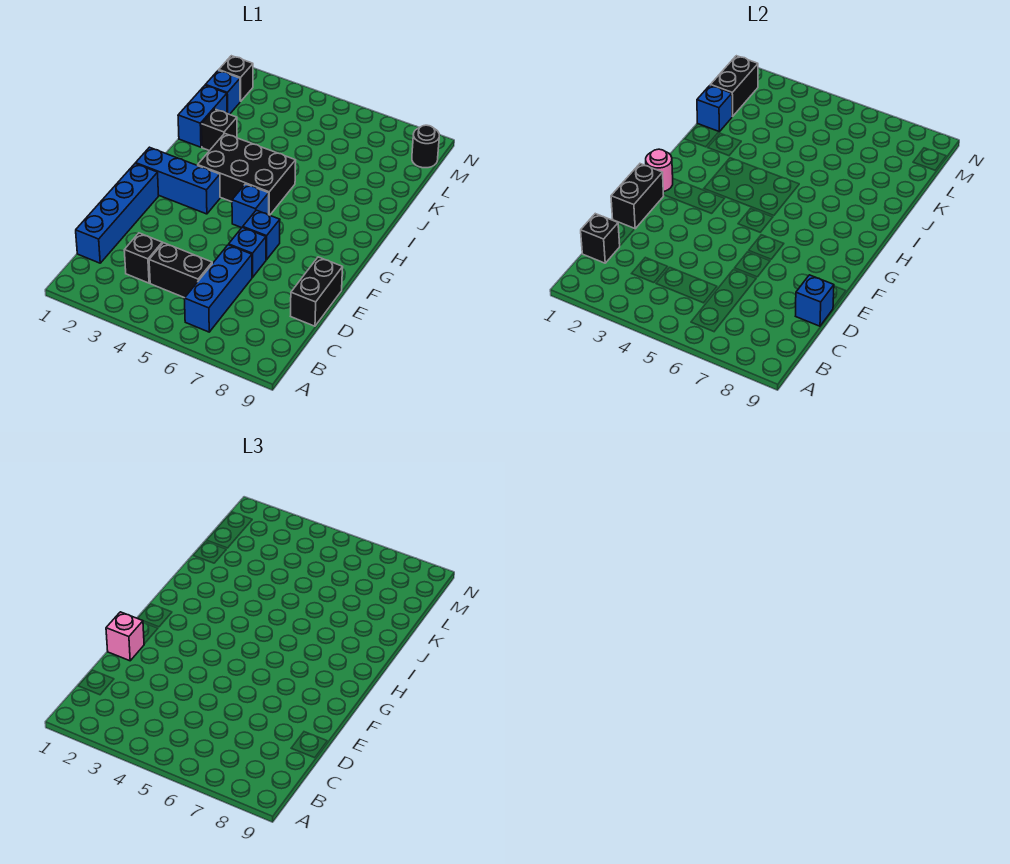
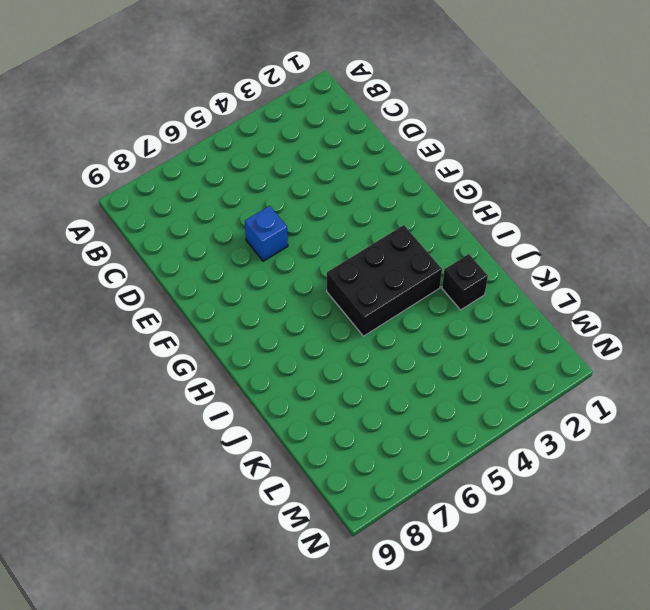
none -> blue brick B6:D6 level 1
none -> blue brick C1:F1 level 1
none -> black brick C3 level 1

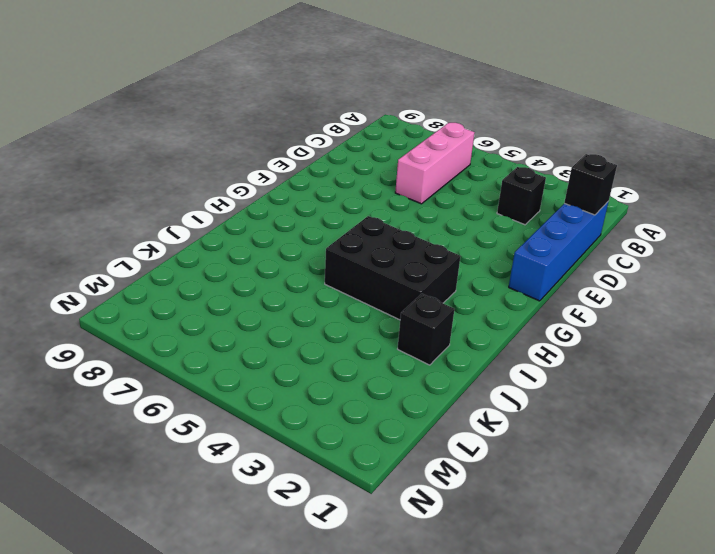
pink brick B6:D6 level 1 -> blue brick B6:D6 level 1
none -> black brick C4:C5 level 1
none -> black brick D9:E9 level 1
none -> blue brick E6 level 1

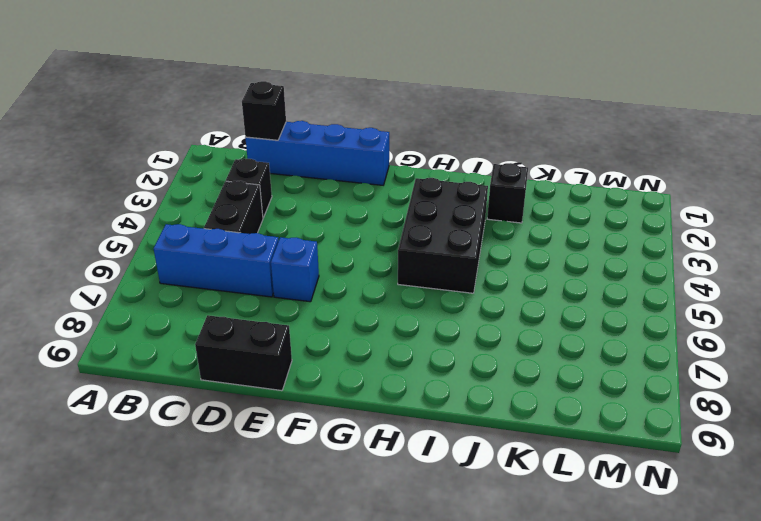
none -> blue brick F6 level 1
none -> blue brick G1:G3 level 1
none -> blue brick G5 level 1

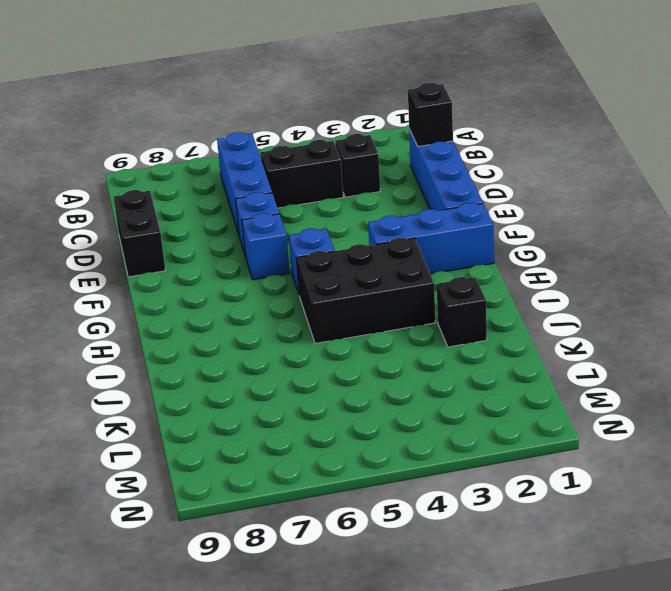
none -> blue brick J1:K1 level 1
none -> blue brick L1 level 1
none -> black brick M1 level 1

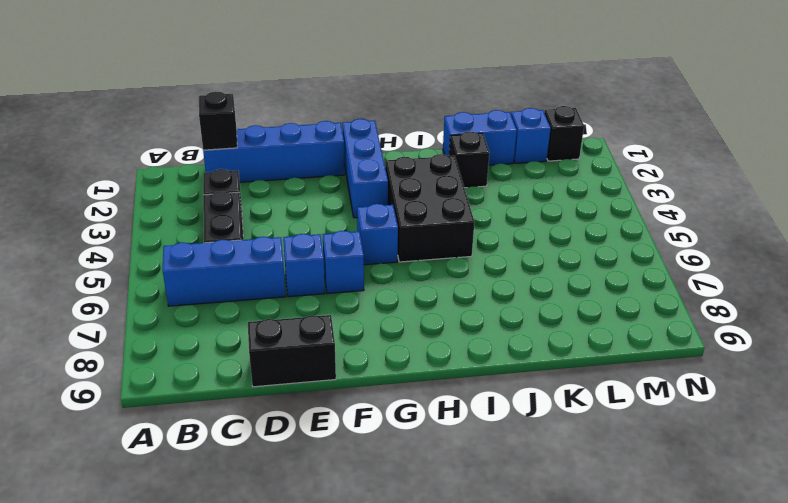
none -> black round brick M9 level 1
none -> blue brick D9 level 2
none -> black brick E1:F1 level 2

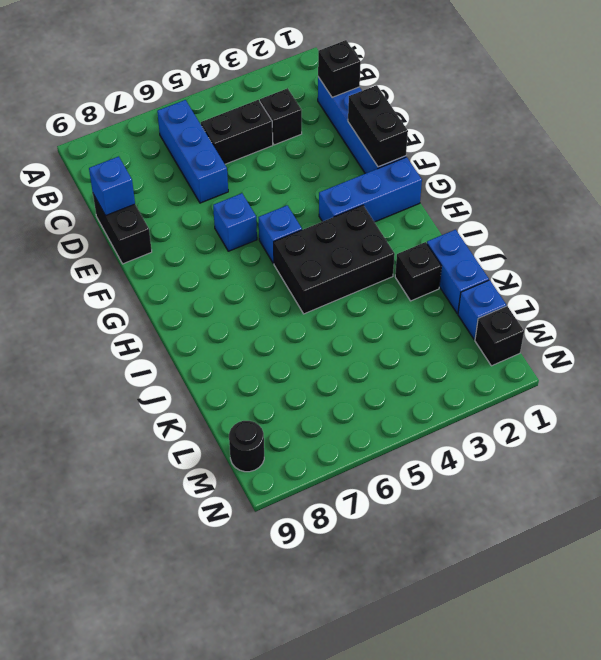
none -> blue brick E6 level 1
none -> pink round brick G1 level 2
none -> blue brick K1 level 2

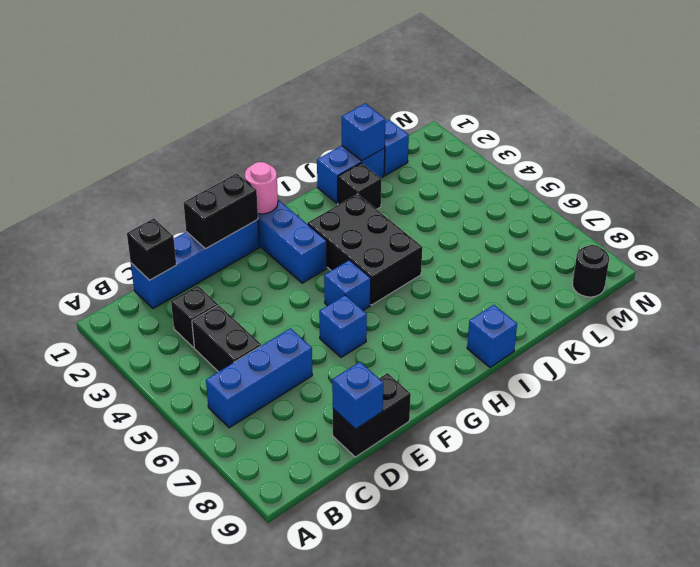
blue brick I9 level 1 -> blue brick E6 level 1
none -> black brick M1 level 1
none -> black brick L1:M1 level 2
none -> pink brick E1 level 3

